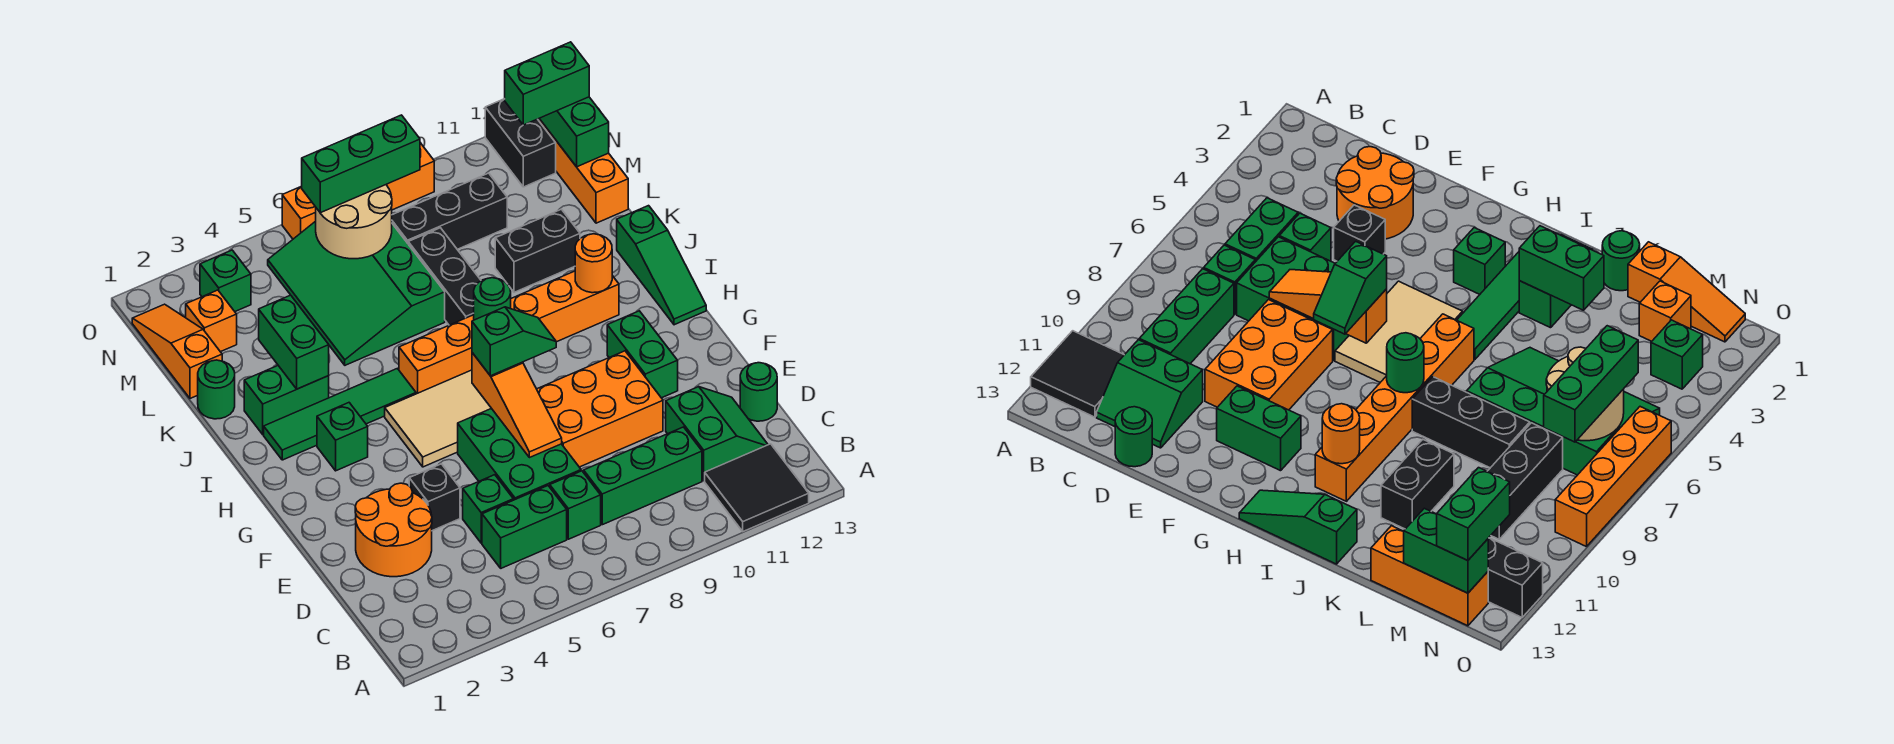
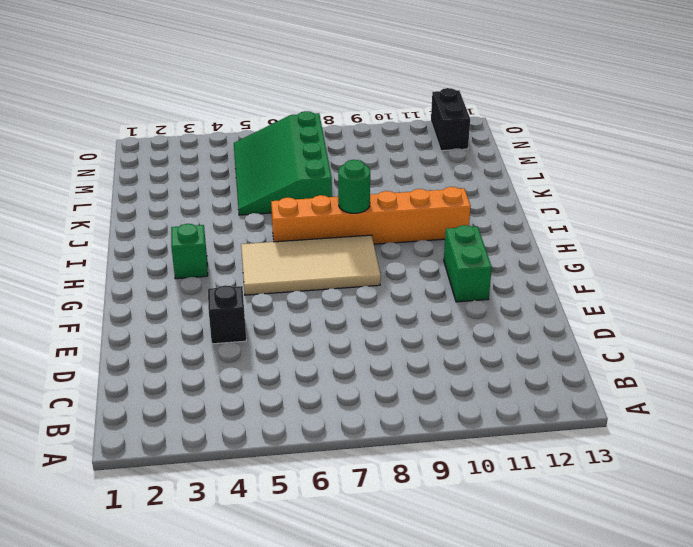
tan tile G5:H8 level 1 -> tan tile G5:H7 level 1
none -> black tile A11:B12 level 1
none -> green brick C5:C6 level 1
none -> green brick C7 level 1
none -> green brick C8:C10 level 1

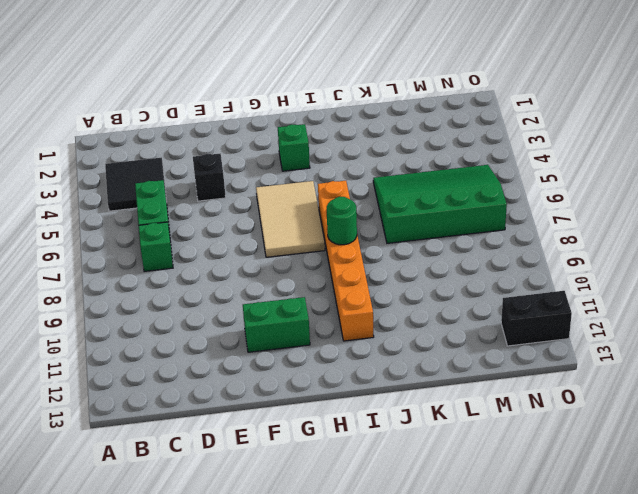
black tile B3:C4 level 1 -> black tile A11:B12 level 1
none -> green brick C8:C10 level 1
none -> green slope C11:D12 level 1 top 11
none -> orange round brick D2:E3 level 1
none -> green brick D5 level 1

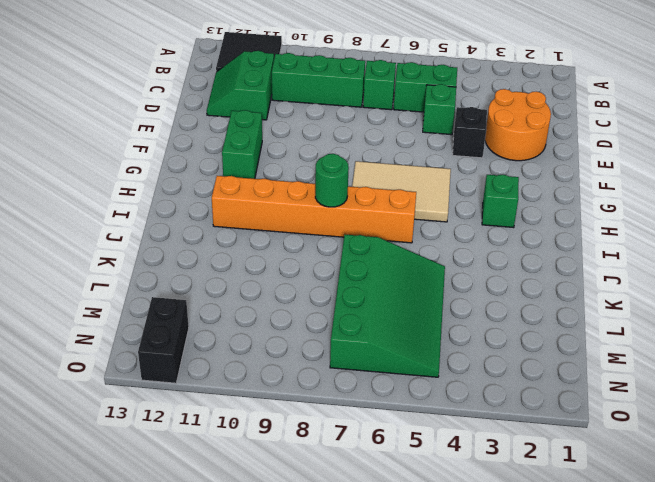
none -> green brick D6:F7 level 1
none -> green round brick D13 level 1
none -> orange brick E8:F10 level 1
none -> green slope H13:J13 level 1 top J

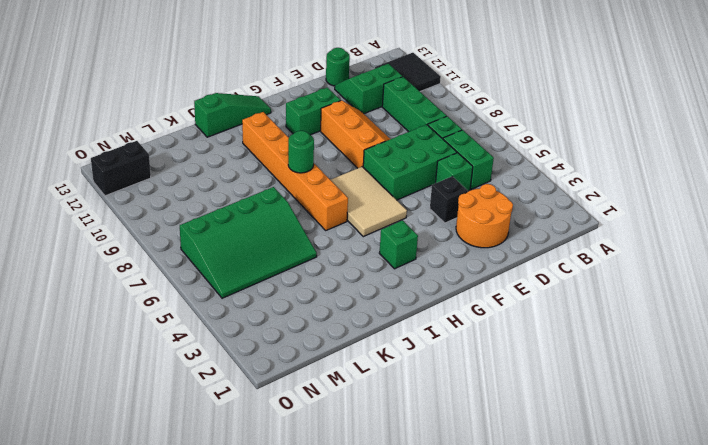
orange slope E8:F10 level 1 top F -> orange brick E8:F10 level 1
none -> green tile I2:I5 level 1
none -> green brick J2:J3 level 1
none -> black brick J8:L8 level 1
none -> green round brick K1 level 1

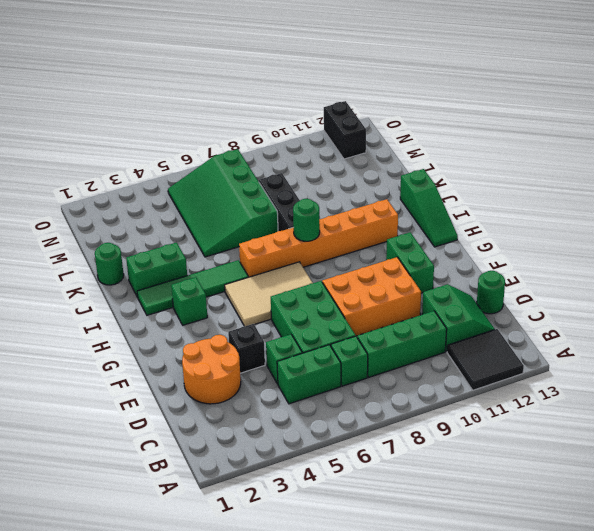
none -> black brick K10:K11 level 1
none -> orange slope L1:N1 level 1 top L
none -> orange brick L13:N13 level 1
none -> orange brick M2 level 1

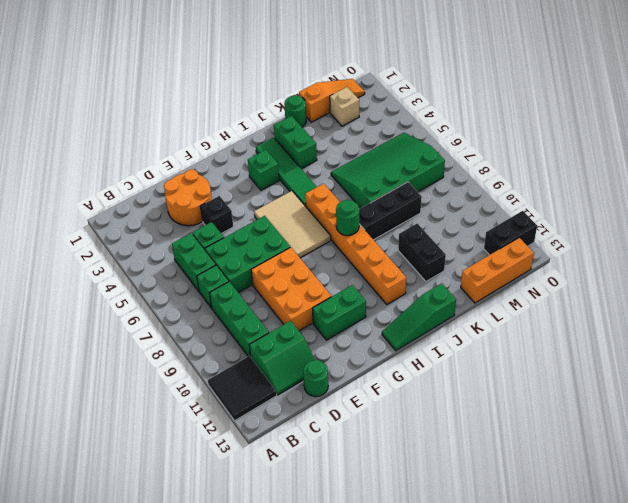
tan brick M2 level 1 -> orange brick M2 level 1
none -> black brick M8:M10 level 1
none -> green brick N3 level 1
none -> orange brick O6:O9 level 1
none -> orange slope E7:G7 level 2 top G

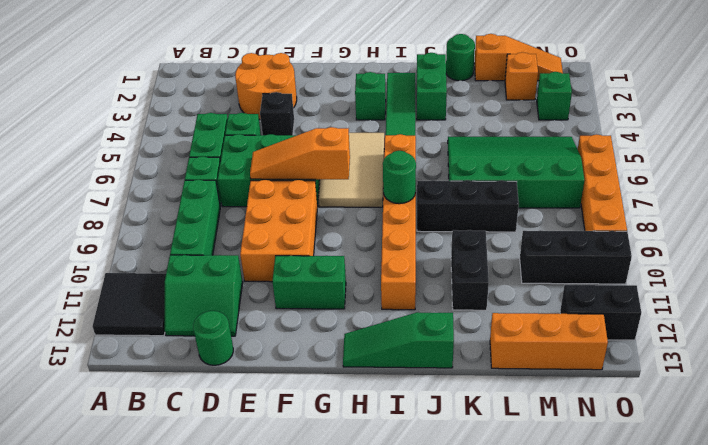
black brick M10:O10 level 1 -> black brick M8:M10 level 1
none -> orange round brick I11 level 2
none -> green brick J3:K3 level 2
none -> tan round brick M6:N7 level 2
none -> green brick M13:N13 level 2

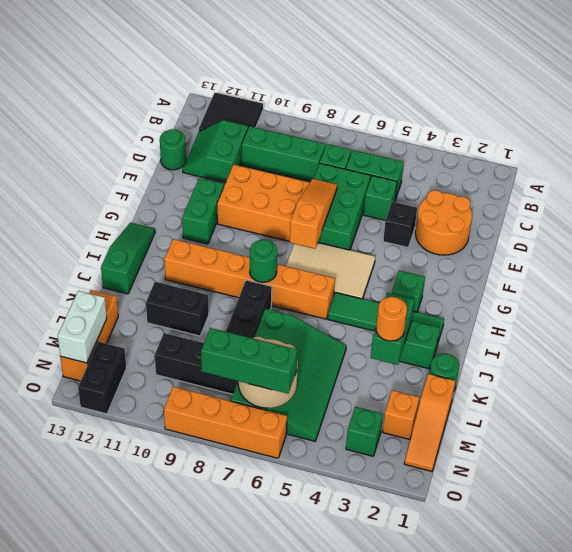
orange round brick K3 level 3 -> orange round brick I11 level 2
white brick M13:N13 level 2 -> green brick M13:N13 level 2
none -> green slope G7:G8 level 3 top 7
none -> green brick N12:N13 level 3

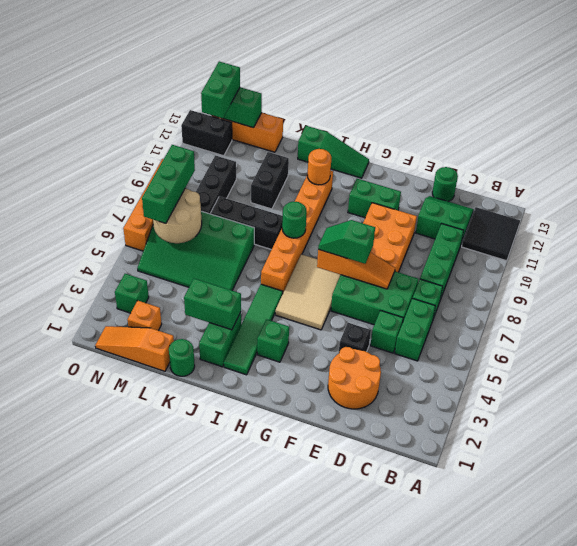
green slope F7:G7 level 3 top F -> green slope G7:G8 level 3 top 7

